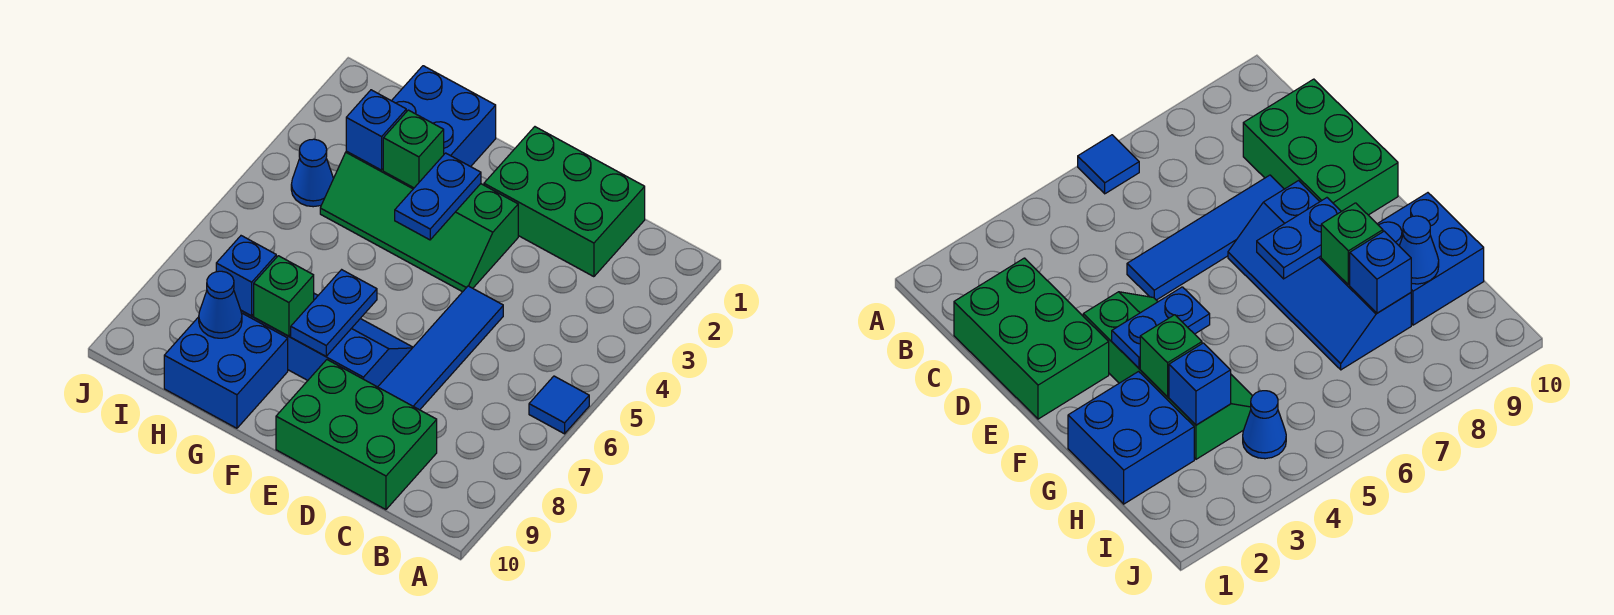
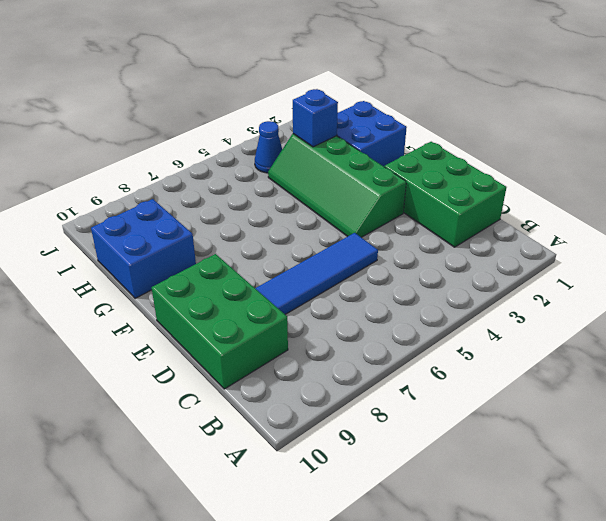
none -> blue tile A6 level 1
none -> blue slope E7:H8 level 1 top 8
none -> blue plate F3:F4 level 2

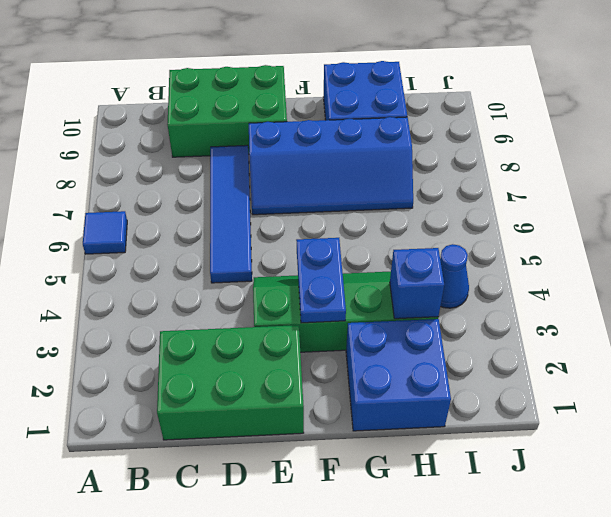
none -> blue plate F7:F8 level 2
none -> green brick G3 level 2
none -> green brick G8 level 2

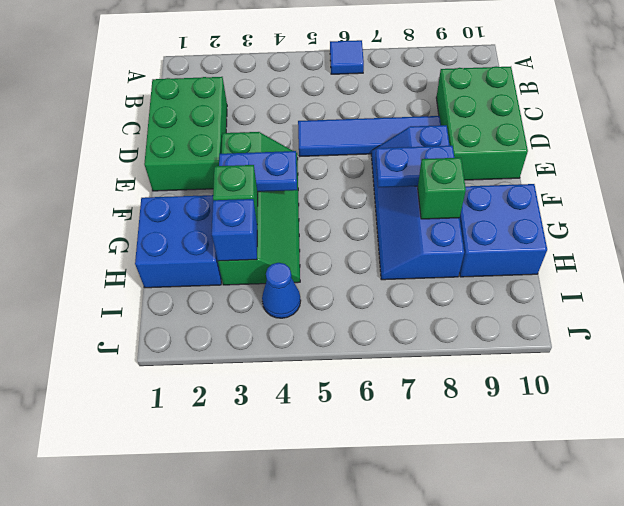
none -> blue brick H8 level 2
none -> blue cone H9 level 2

